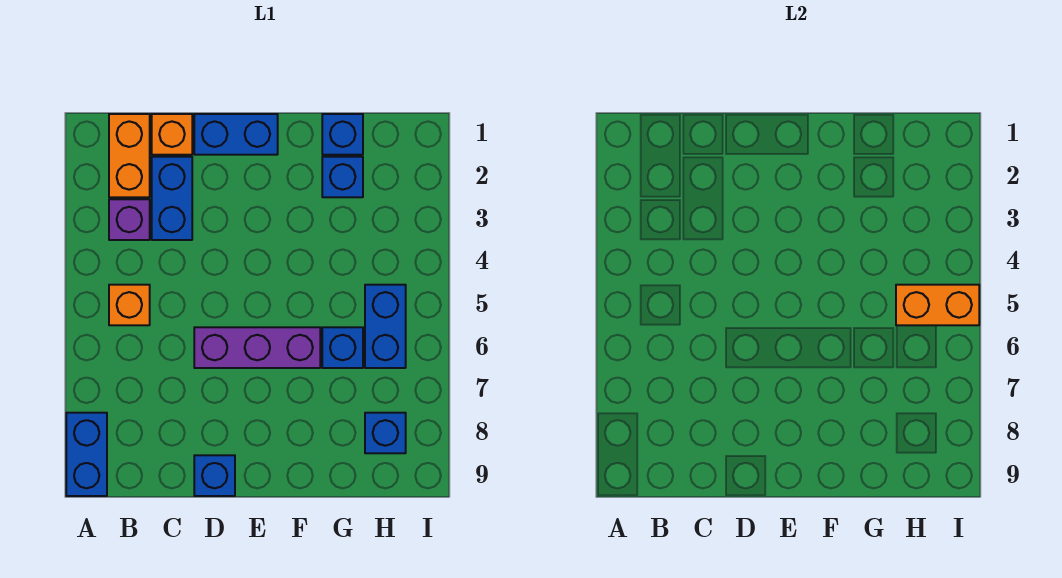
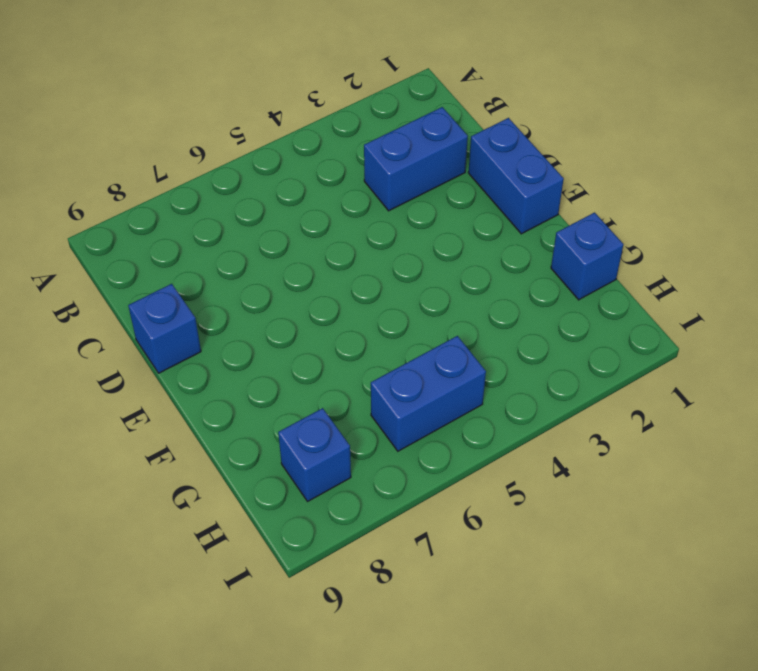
none -> blue brick A8:A9 level 1
none -> orange brick B1:B2 level 1
none -> purple brick B3 level 1

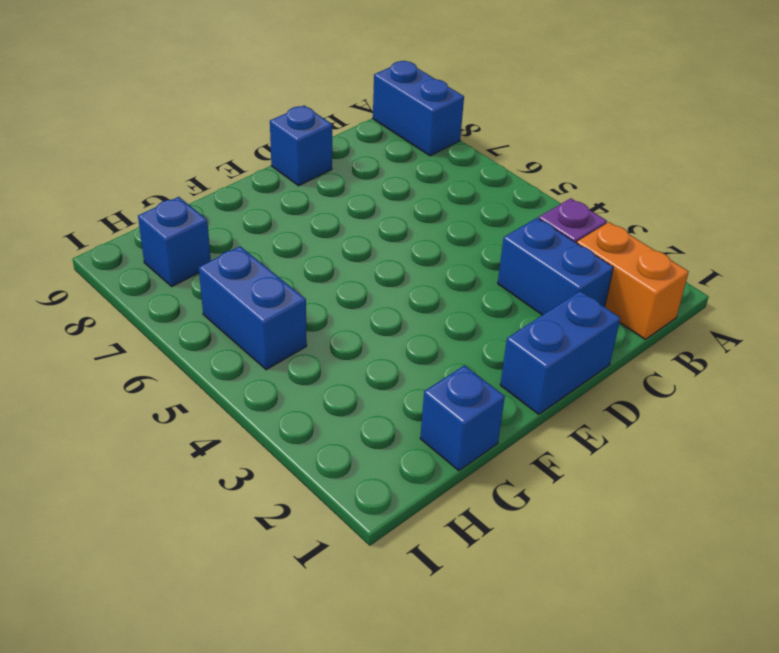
none -> orange brick B5 level 1
none -> orange brick C1 level 1
none -> purple brick D6:F6 level 1

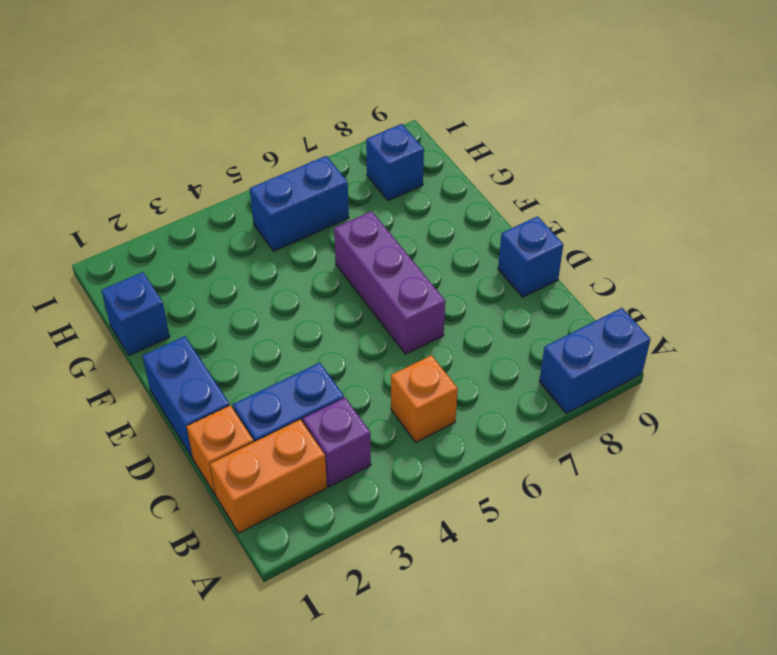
none -> blue brick G2 level 1
none -> blue brick G6 level 1
none -> orange brick H5:I5 level 2

